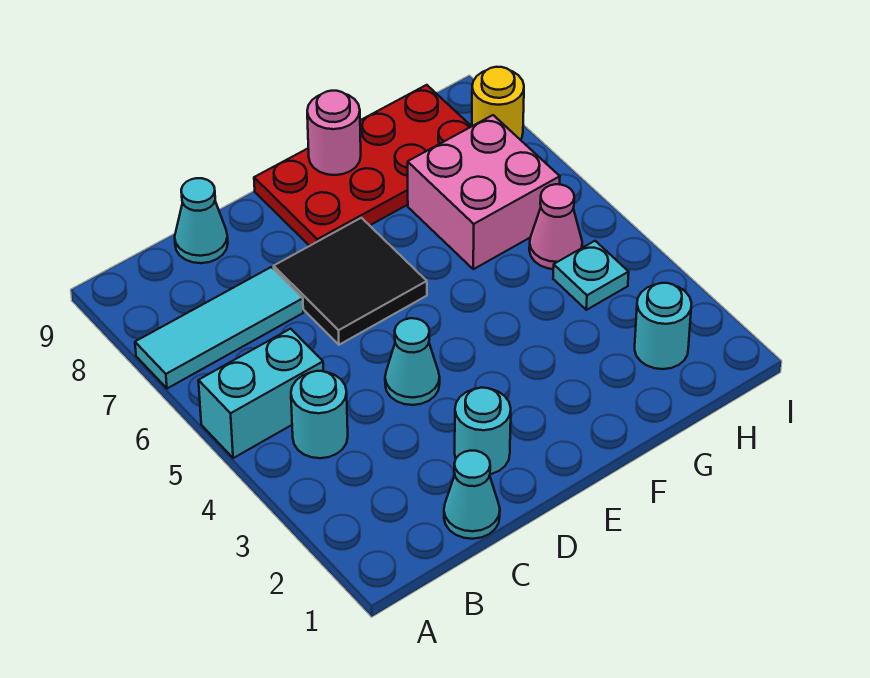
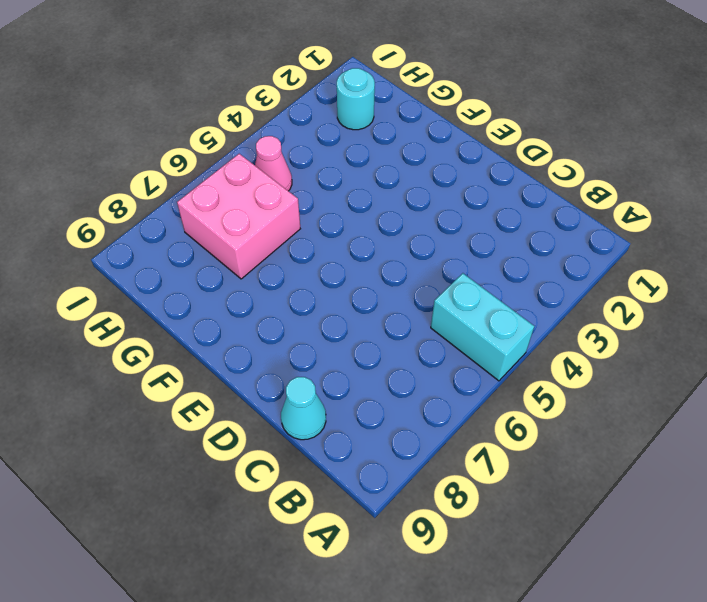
none -> cyan tile A7:C7 level 1
none -> cyan round brick B4 level 1
none -> cyan cone C1 level 1

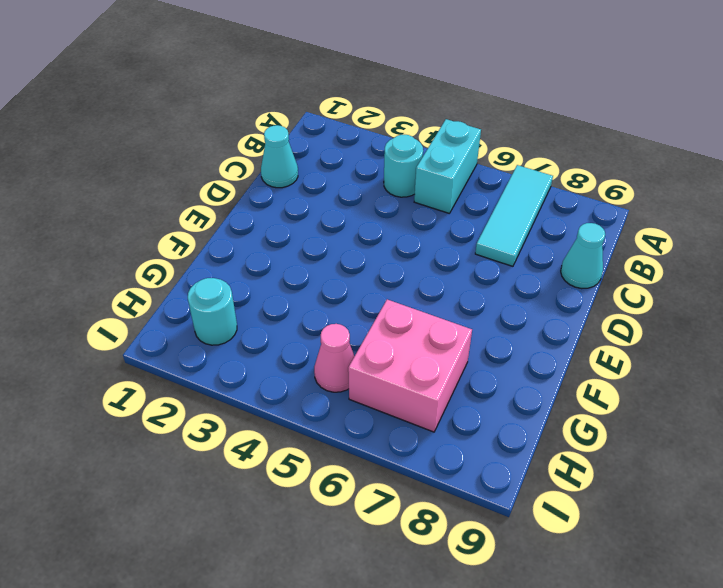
none -> cyan round brick D2 level 1
none -> cyan cone D4 level 1
none -> black tile D6:E7 level 1

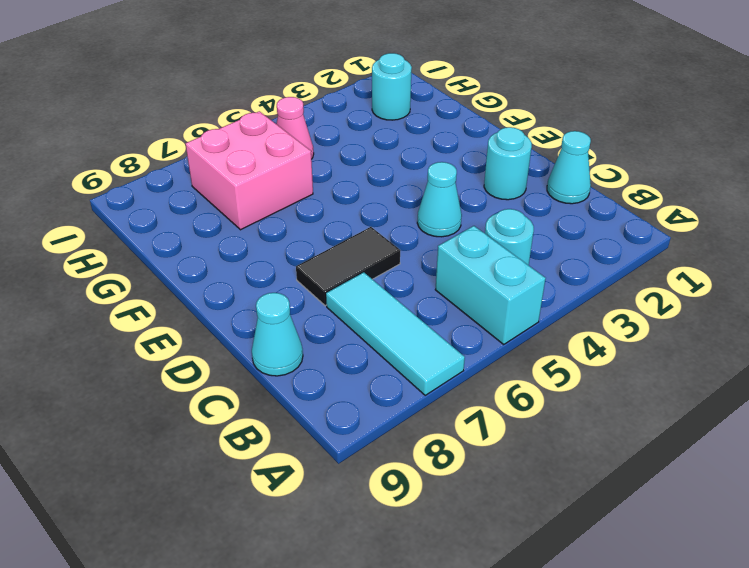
black tile D6:D7 level 1 -> black tile D6:E7 level 1
none -> red plate E8:H9 level 1
none -> cyan plate H4 level 1
none -> yellow round brick I8 level 1

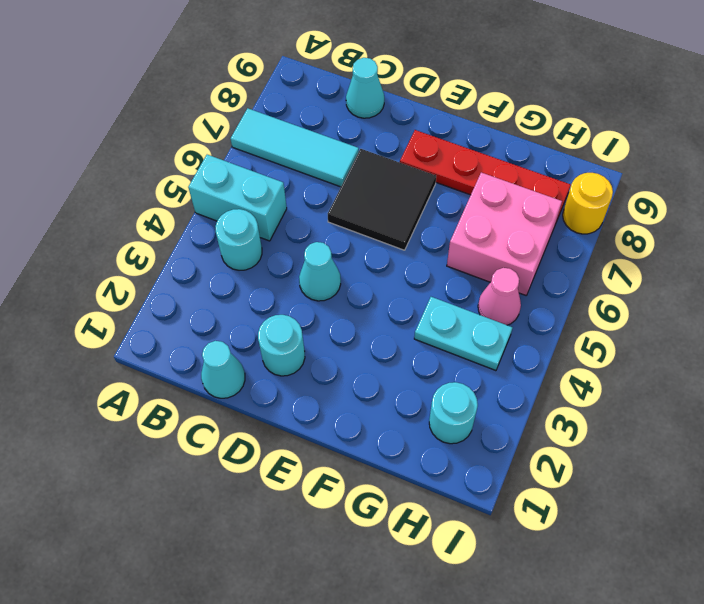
red plate E8:H8 level 1 -> red plate E8:H9 level 1
cyan plate G4:H4 level 1 -> cyan plate H4 level 1
none -> pink round brick F9 level 2

